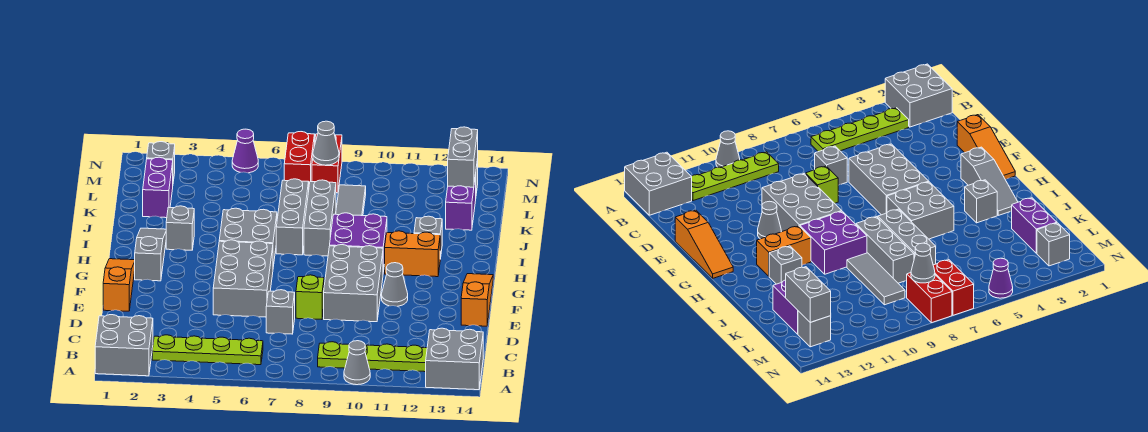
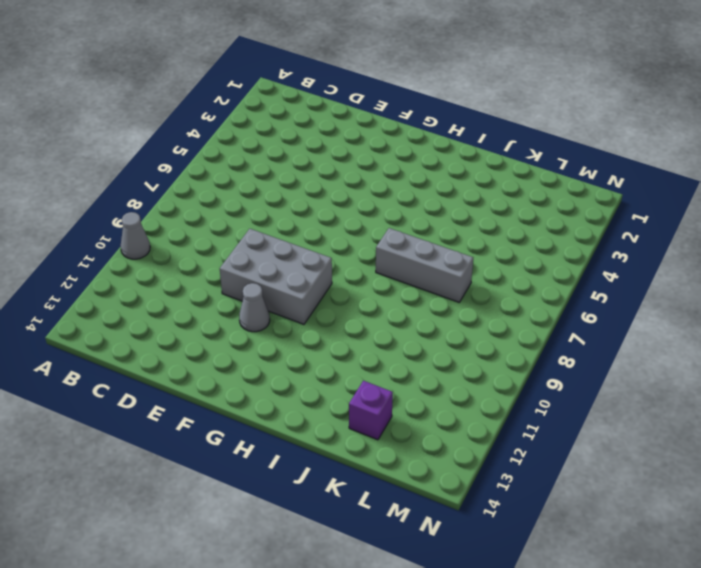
purple brick K13 level 1 -> purple brick K13:L13 level 1
none -> grey brick A1:B2 level 1
none -> grey brick A13:B14 level 1
none -> lime plate B3:B6 level 1
none -> lime plate B9:B12 level 1

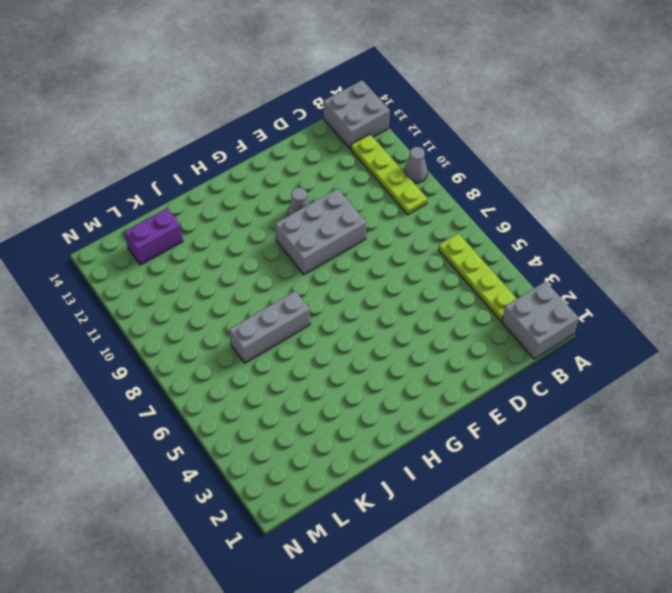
none -> grey brick D7 level 1
none -> orange slope E1:G1 level 1 top E
none -> grey brick E5:G6 level 1
none -> lime brick E8 level 1

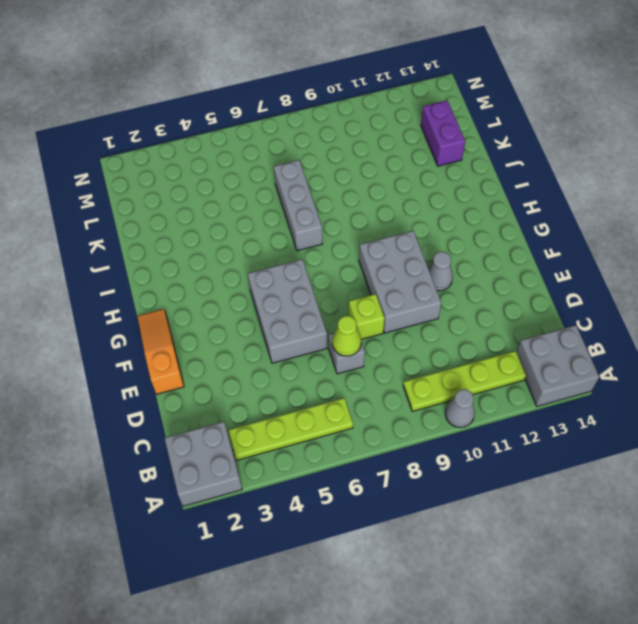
lime cone D7 level 2 -> none
none -> orange slope E14:G14 level 1 top E
none -> grey slope G2:I2 level 1 top G
none -> grey brick H5:I6 level 1
none -> purple brick H9:I10 level 1

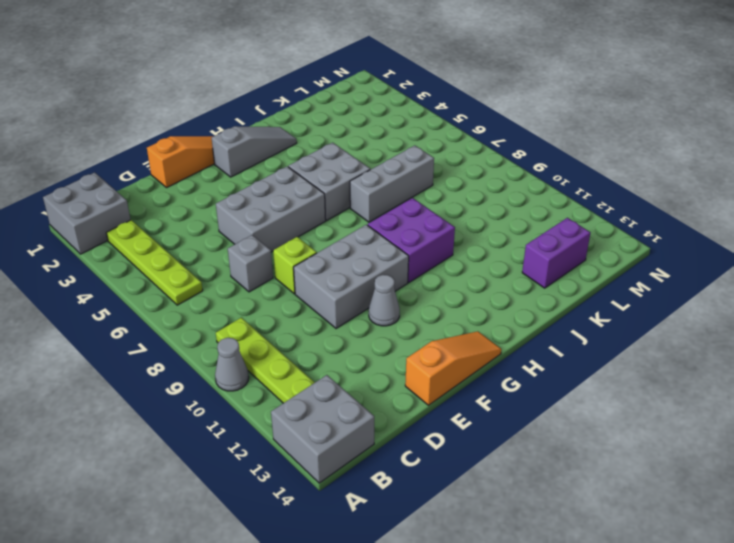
none -> orange brick H11:H12 level 1
none -> grey brick I3 level 1
none -> grey brick I8:K8 level 1
none -> grey brick I12 level 1

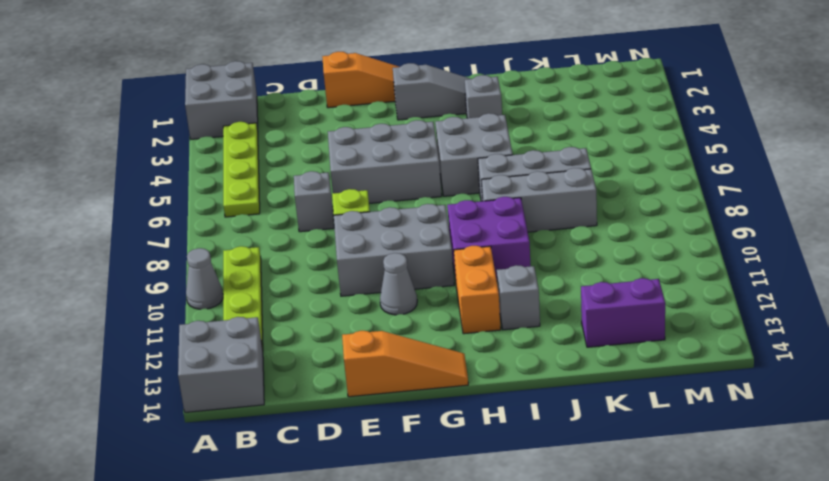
none -> grey tile J9:L9 level 1
none -> purple brick K2:L2 level 1
none -> grey brick M2 level 1
none -> red brick M7:N7 level 1

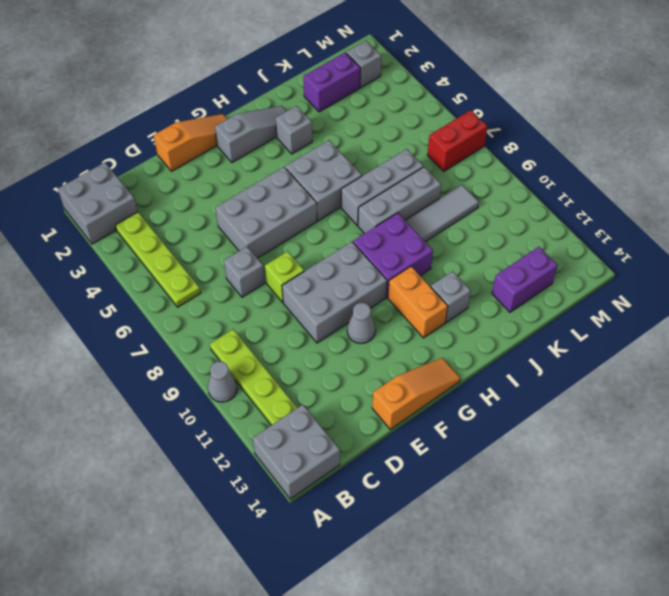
none -> red brick M8:N8 level 1
none -> grey brick M13 level 1
none -> purple cone N5 level 1
none -> grey brick L13:M13 level 2

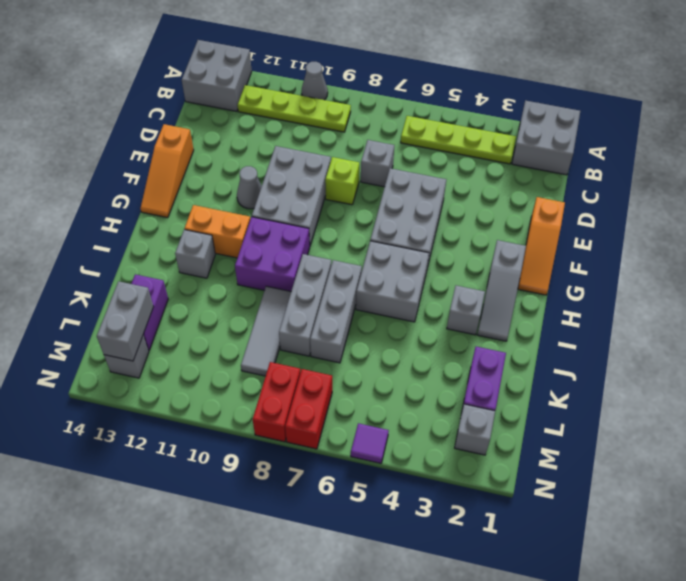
purple tile N5 level 1 -> purple cone N5 level 1
none -> grey cone M8 level 2

